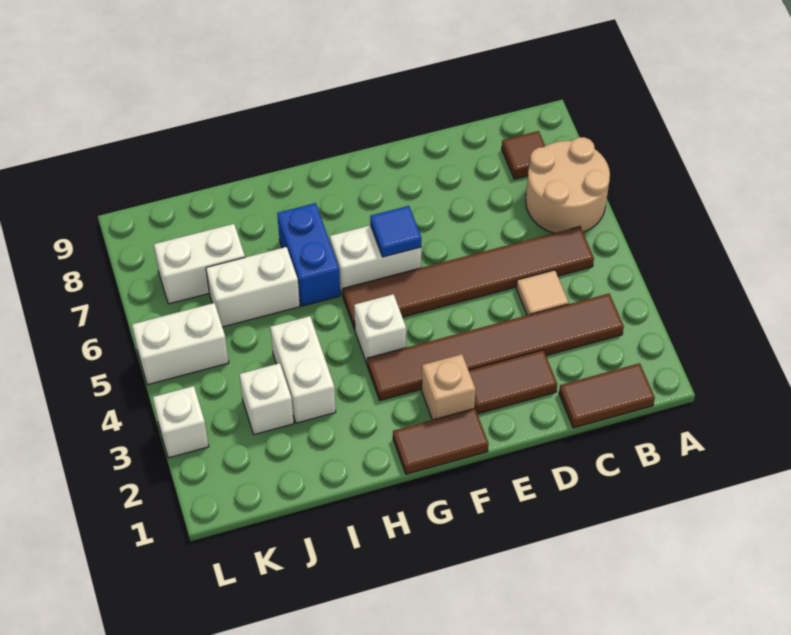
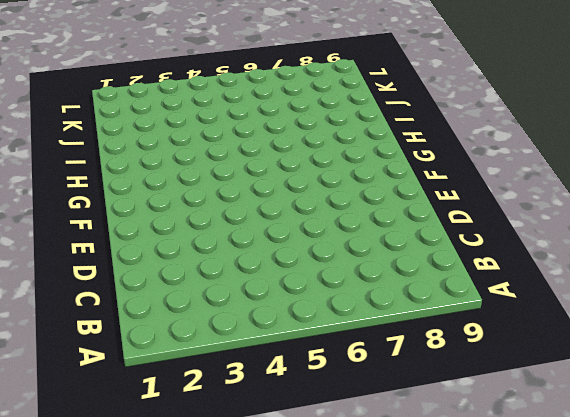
none -> tan round brick A6:B7 level 1
none -> brown tile B1:C1 level 1
none -> brown tile B3:G3 level 1

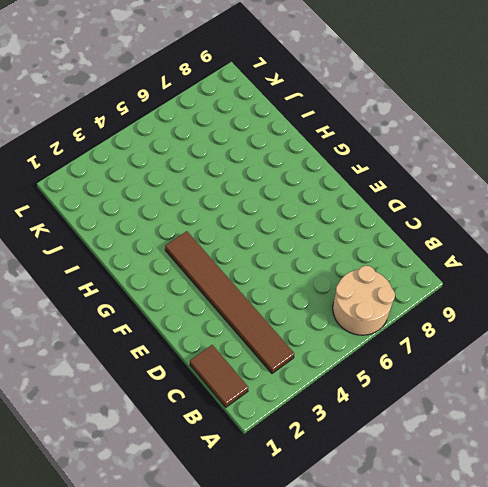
none -> brown tile B5:G5 level 1
none -> brown tile B8 level 1
none -> tan tile C4 level 1

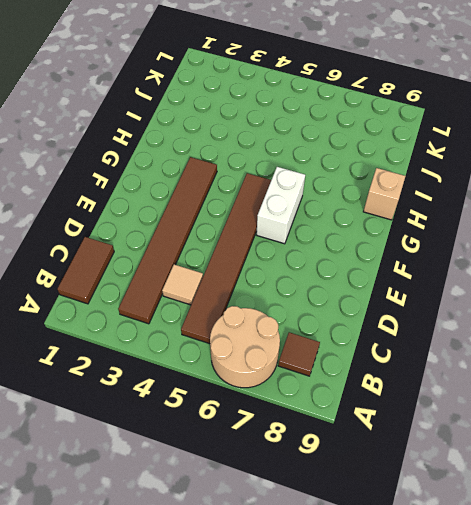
tan brick H9 level 1 -> tan brick F2 level 1
none -> brown tile D2:E2 level 1
none -> brown tile F1:G1 level 1
none -> white brick G4 level 1

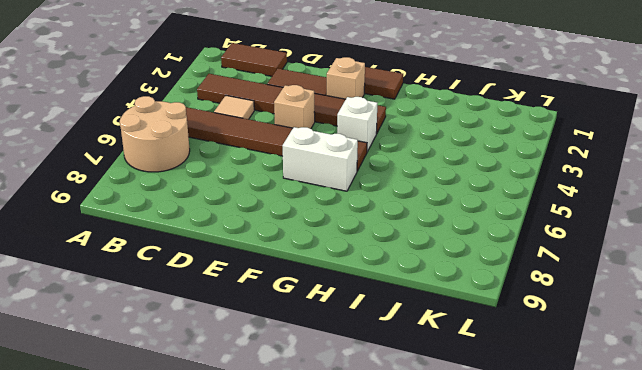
tan brick E4 level 1 -> none
none -> brown tile B8 level 1
none -> blue brick H6:H7 level 1
none -> white brick I3:I4 level 1

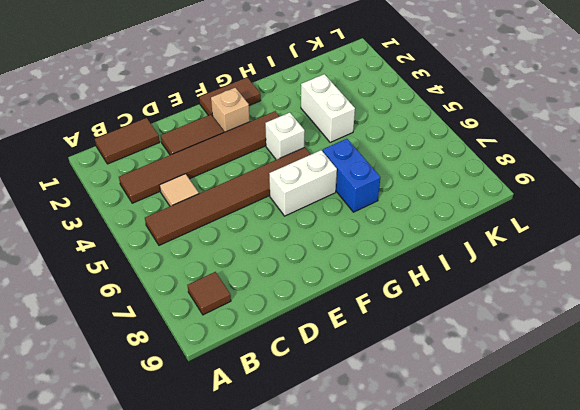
none -> tan round brick A6:B7 level 1
none -> white brick I6:J6 level 1
none -> white brick J3 level 1

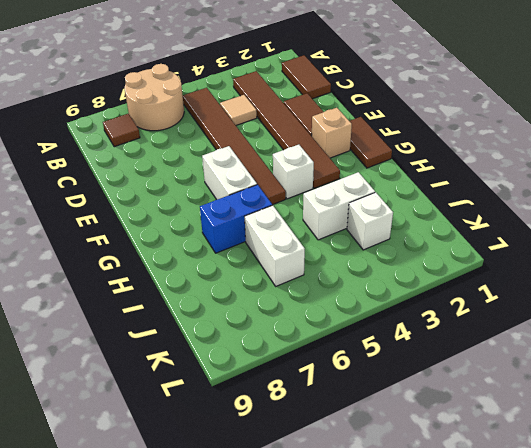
none -> white brick J7:K7 level 1
none -> white brick K5:L5 level 1
none -> white brick L3 level 1

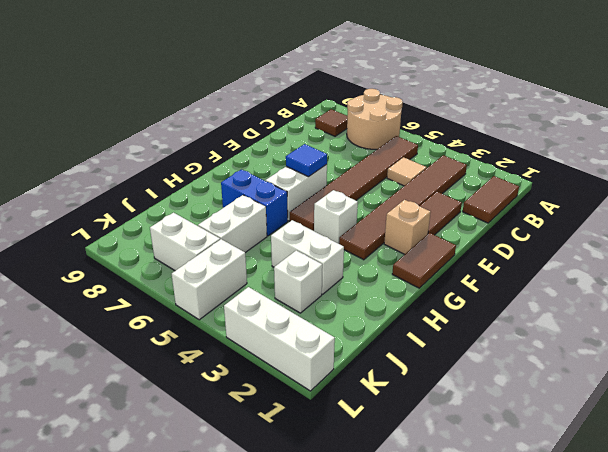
white brick K6:K7 level 1 -> white brick J7:K7 level 1
white brick L1:L3 level 1 -> white brick L3 level 1

